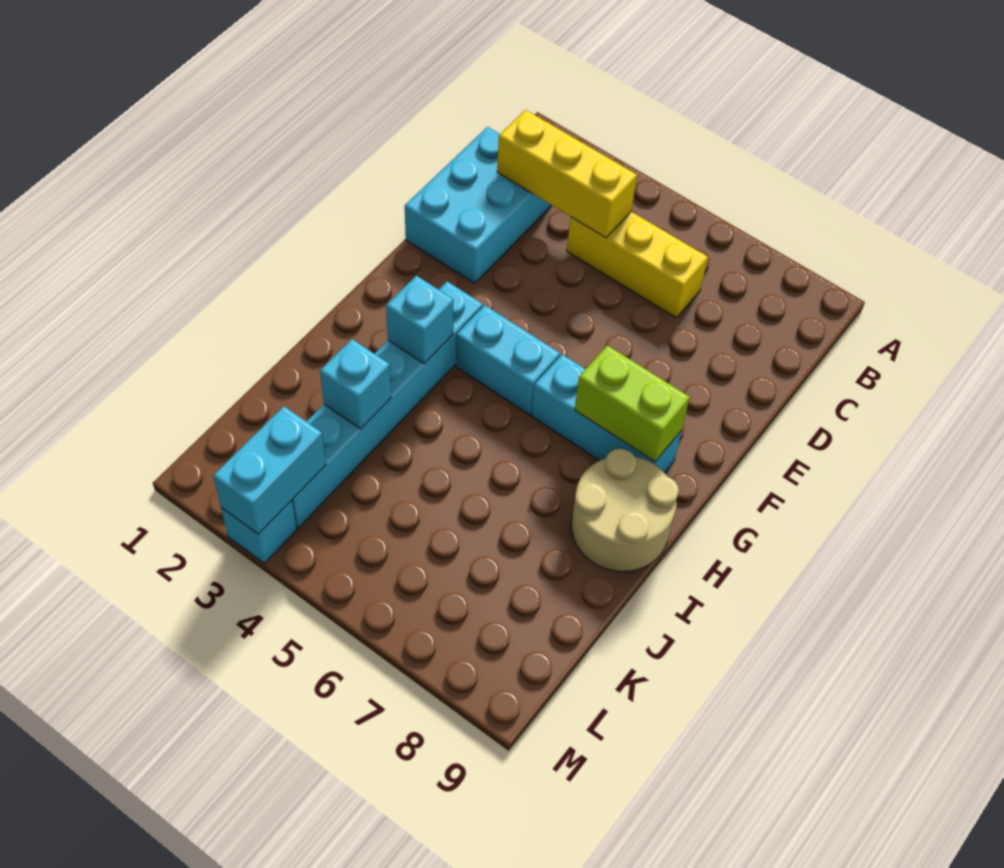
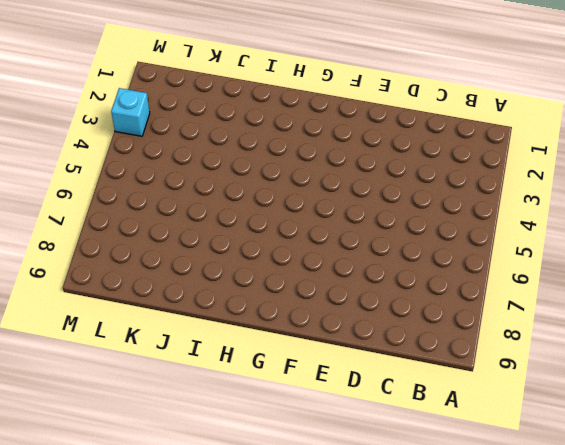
none -> cyan brick C1:E2 level 1
none -> yellow brick C4:C6 level 1
none -> cyan brick G3:L3 level 1

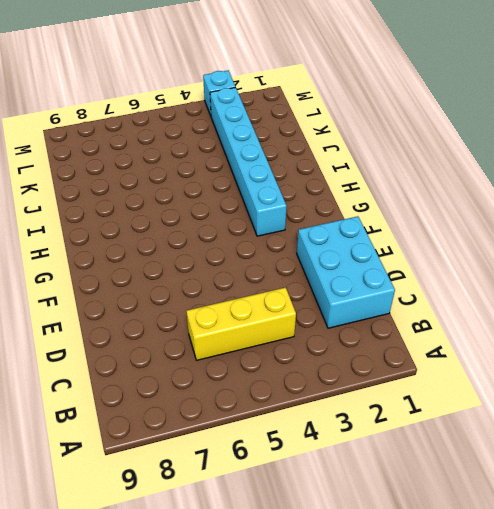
none -> cyan brick G4:G5 level 1
none -> cyan brick G6:G8 level 1
none -> tan round brick H8:I9 level 1

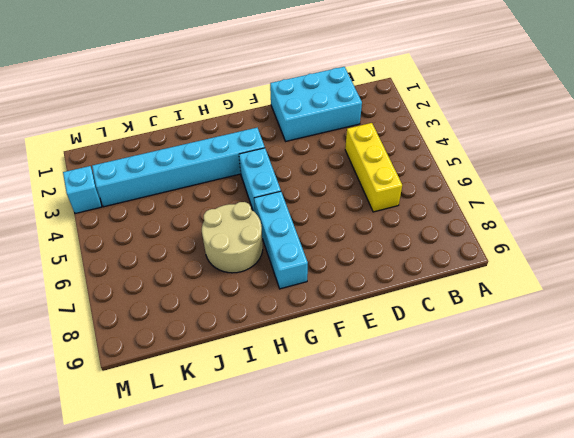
tan round brick H6:I7 level 1 -> tan round brick H8:I9 level 1
none -> yellow brick C2:C4 level 2
none -> lime brick G7:G8 level 2
none -> cyan brick H3 level 2

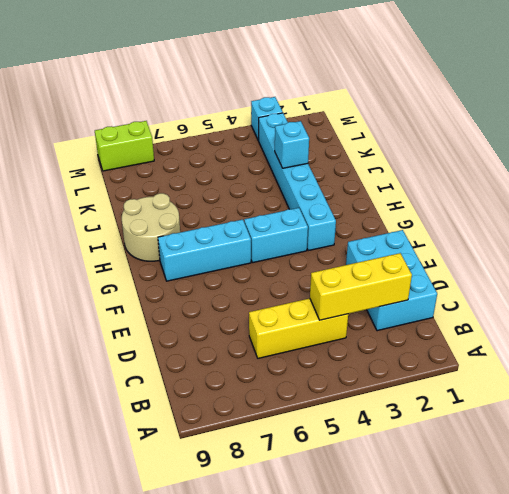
lime brick M8:M9 level 1 -> lime brick G7:G8 level 2
none -> cyan brick H3 level 2
none -> cyan brick L3:M3 level 2

